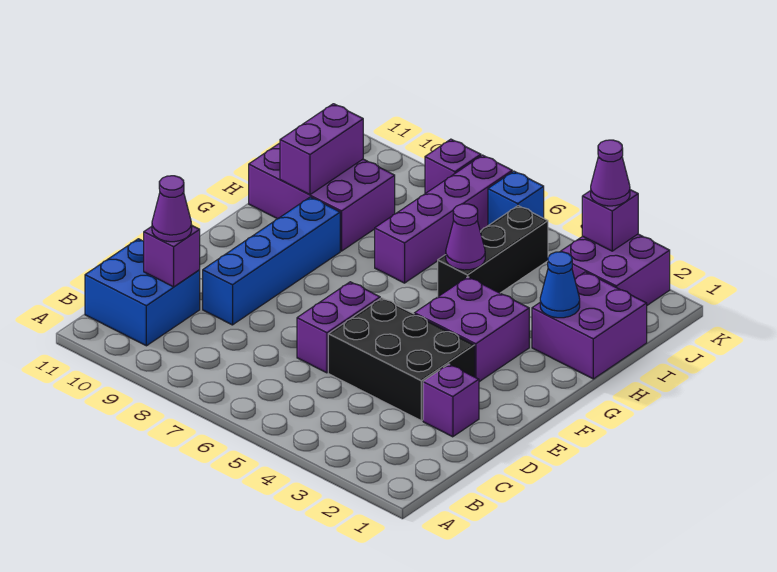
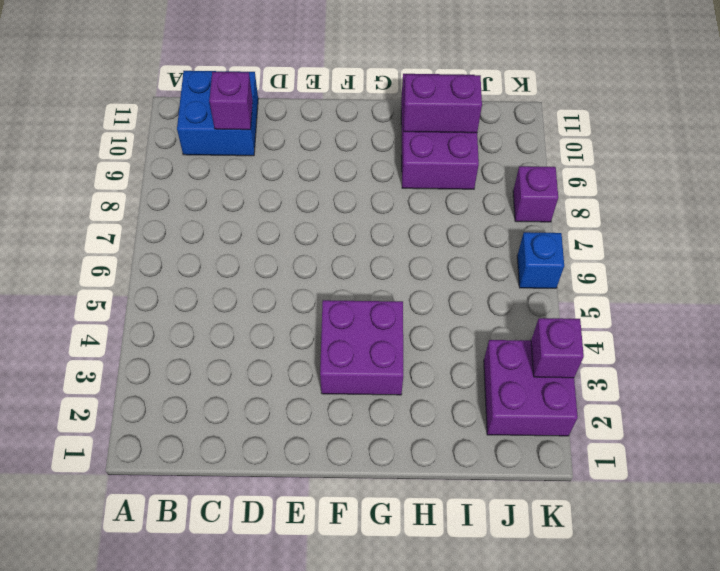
none -> purple brick D2 level 1
none -> black brick D3:E5 level 1
none -> purple brick D6:E6 level 1

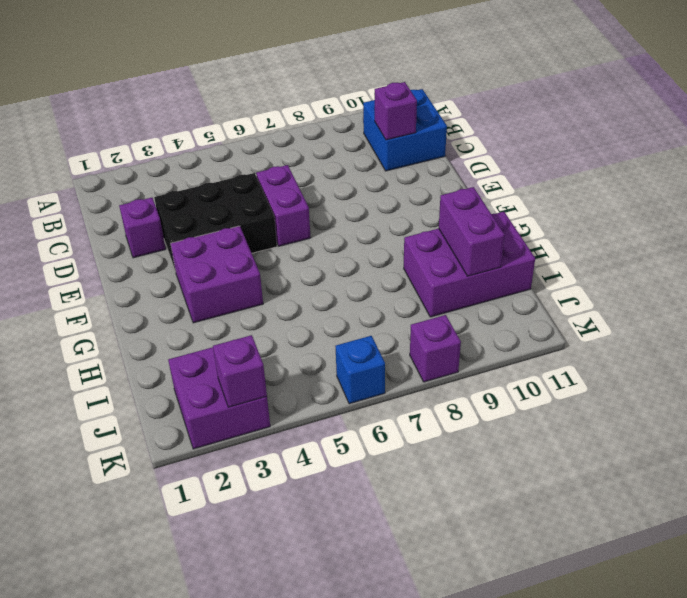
none -> blue brick D9:G9 level 1
none -> purple brick H1:I2 level 1
none -> black brick H5:J5 level 1

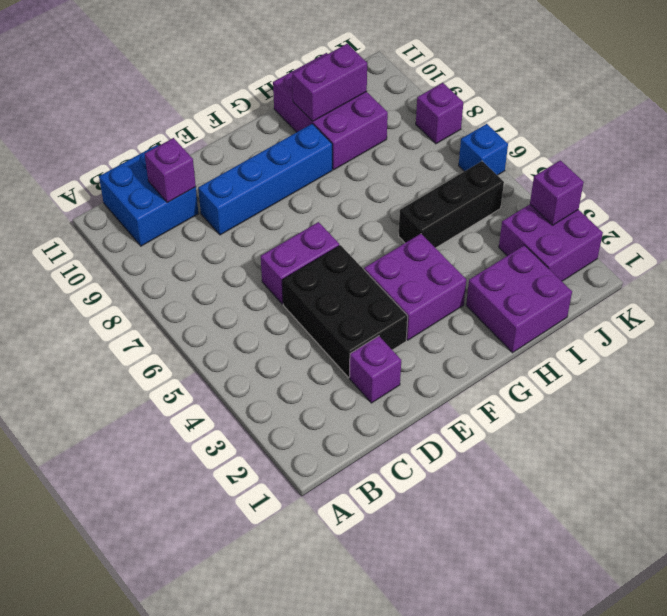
none -> purple brick H7:K7 level 1
none -> blue cone H2 level 2
none -> purple cone H5 level 2

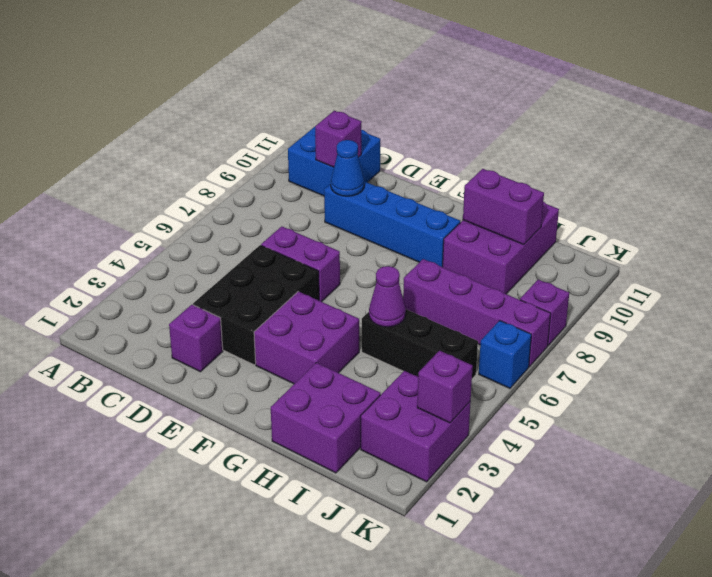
blue cone D9 level 2 -> blue cone H2 level 2
none -> purple cone C10 level 3
none -> purple cone K3 level 3

